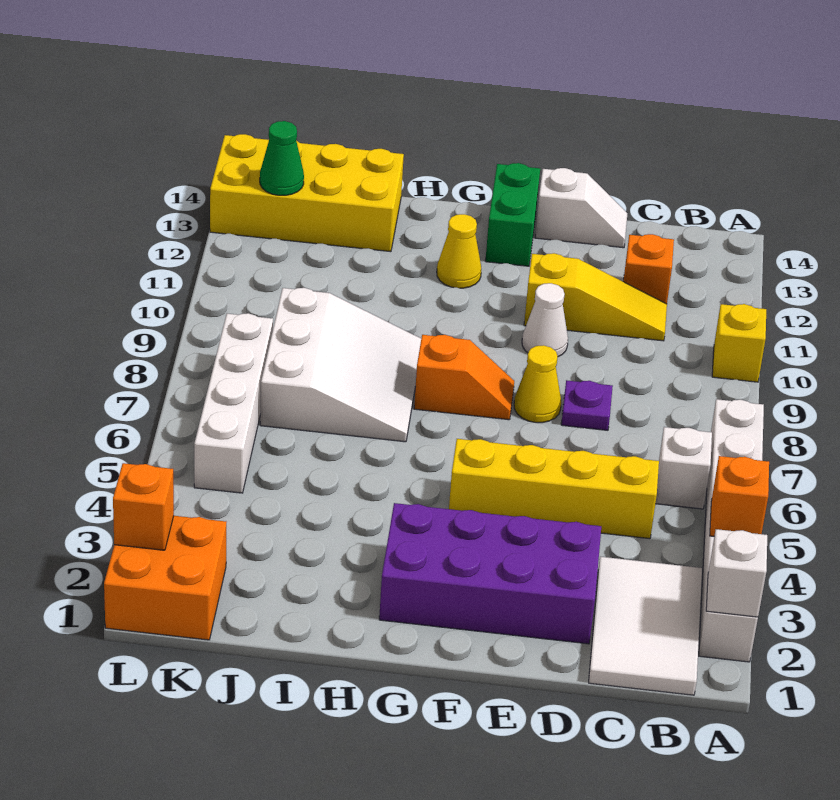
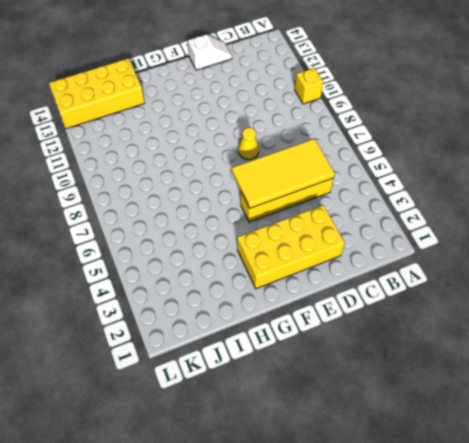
yellow tile C5:F6 level 2 -> none
yellow brick D2:G3 level 1 -> purple brick D2:G3 level 1
none -> white brick A2:A7 level 1
none -> white tile B1:C3 level 1
none -> white brick B6 level 1

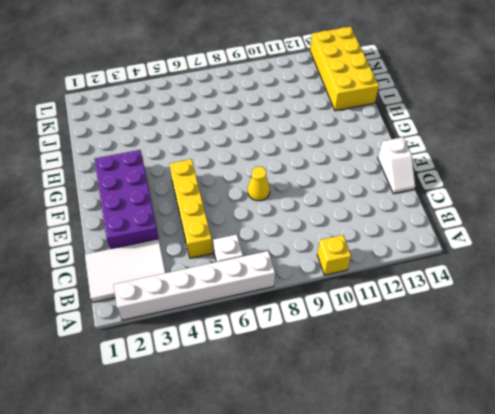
none -> yellow slope C11:E11 level 1 top E
none -> orange brick C12 level 1
none -> purple plate D8 level 1

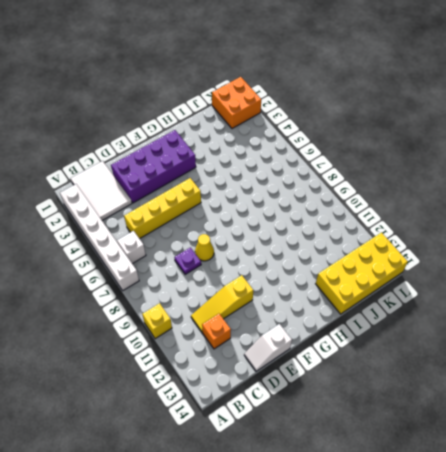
none -> white cone E10 level 1
none -> orange slope F8:G8 level 1 top G
none -> green brick F13:F14 level 1

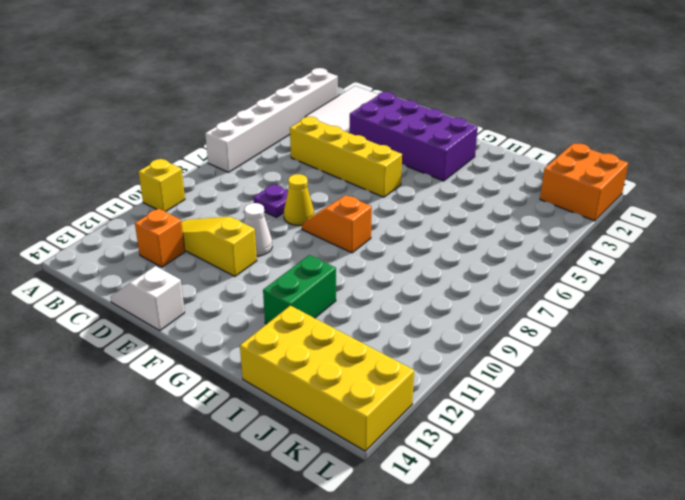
green brick H11:H12 level 1 -> green brick F13:F14 level 1
none -> white brick B6 level 1
none -> yellow cone G12 level 1
none -> white slope H7:J9 level 1 top J

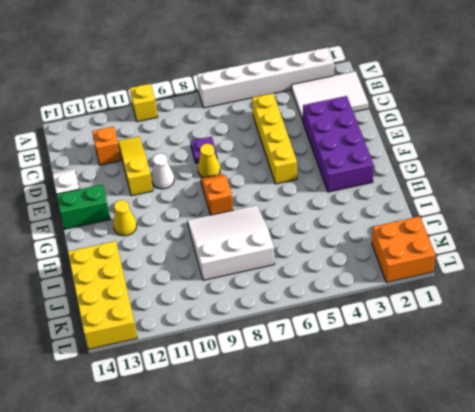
none -> white brick B6 level 1
none -> white brick K5:K8 level 1
none -> white brick A2 level 2

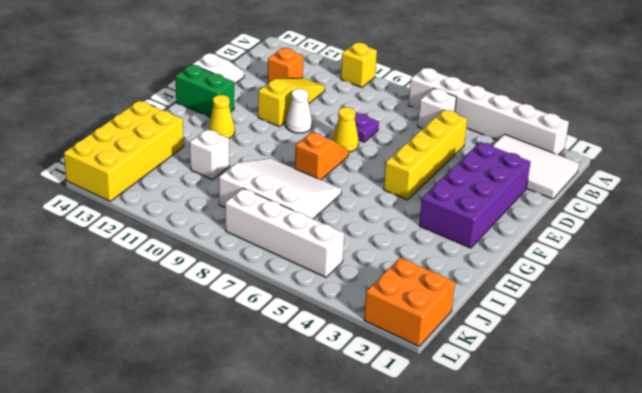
white brick I11 level 1 -> white brick A2 level 2
none -> orange brick A4 level 2
none -> green cone K13 level 2
none -> orange brick L2 level 2

